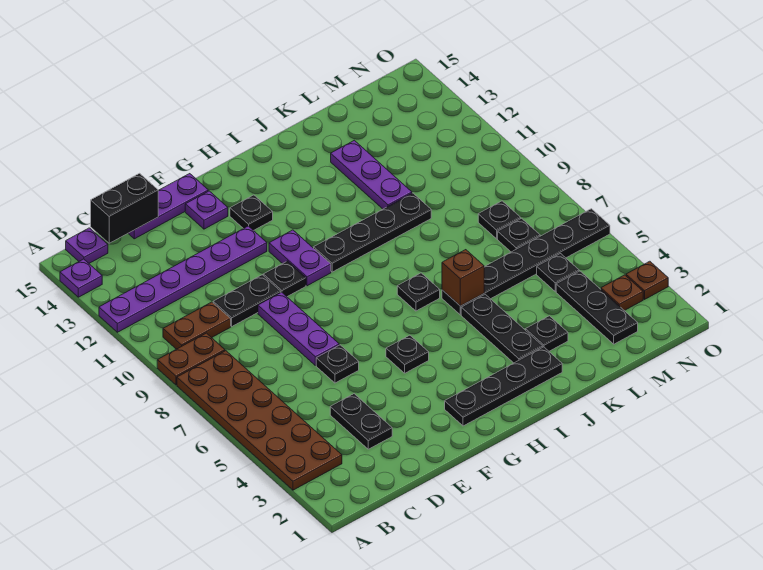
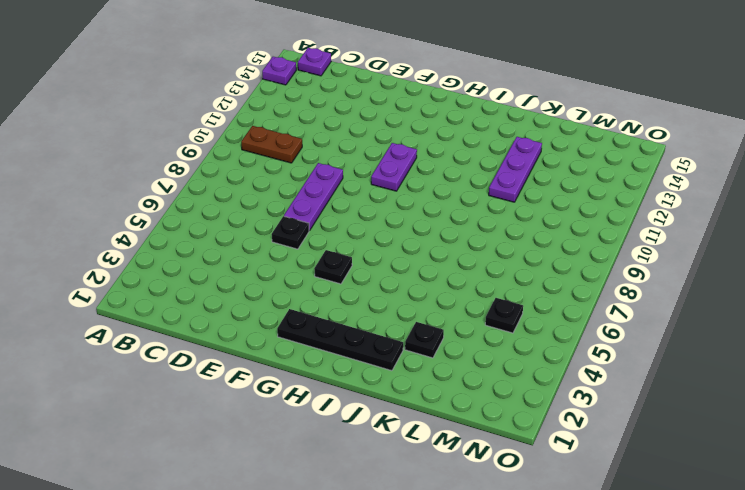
none -> brown plate A3:B8 level 1
none -> brown plate A9:B9 level 1
none -> purple plate A12:F12 level 1
none -> black plate D3:D4 level 1

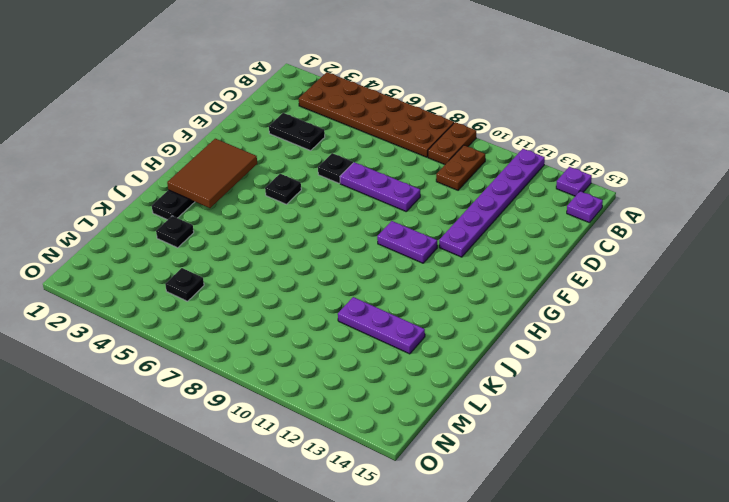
brown tile G2:I3 level 2 -> none
none -> black plate D10:E10 level 1
none -> purple plate D15:F15 level 1
none -> black plate F10 level 1
none -> purple plate F14 level 1

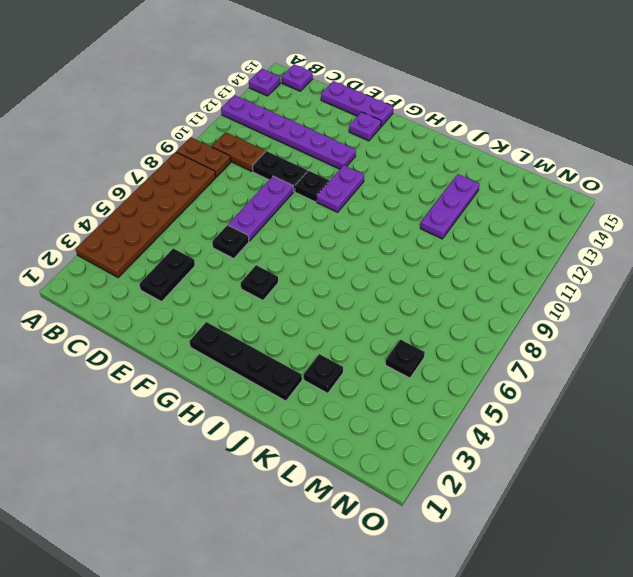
none -> black plate G13 level 1
none -> black plate H10:K10 level 1
none -> black plate I7 level 1
none -> black plate J3:J5 level 1

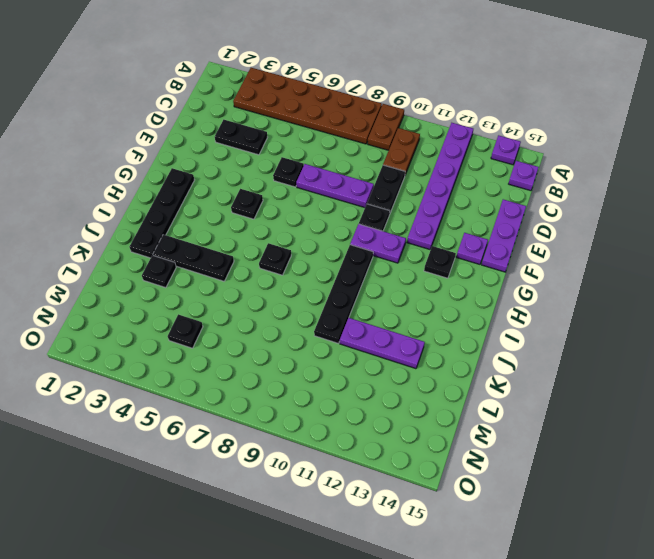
none -> black plate J6:O6 level 1
none -> black plate M2:M4 level 1
none -> black plate M7 level 1
none -> black plate M8 level 1

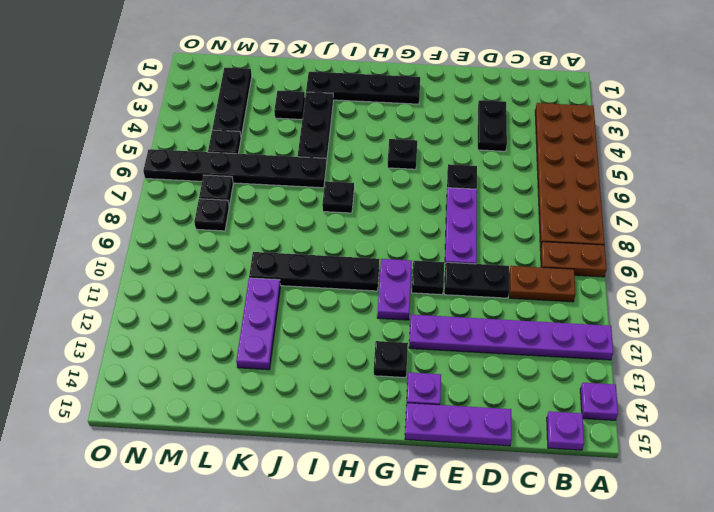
none -> brown plate N3 level 1
none -> brown plate O3 level 1
none -> black brick C15:D15 level 2
none -> brown brick J6 level 2

